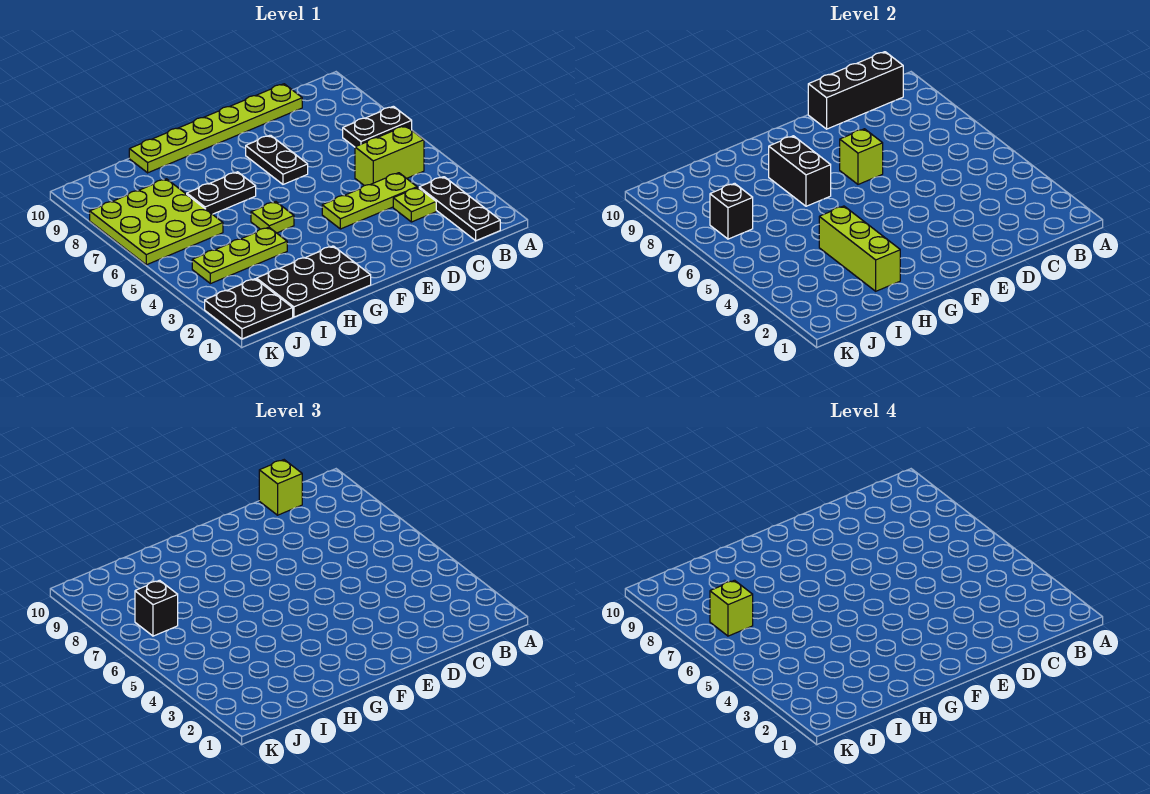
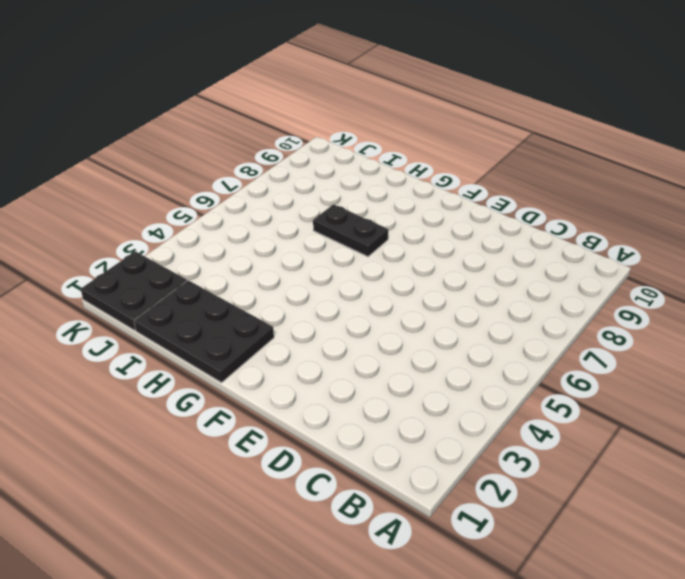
none -> black plate A7:B7 level 1
none -> black plate B1:B3 level 1
none -> lime brick B5:C5 level 1

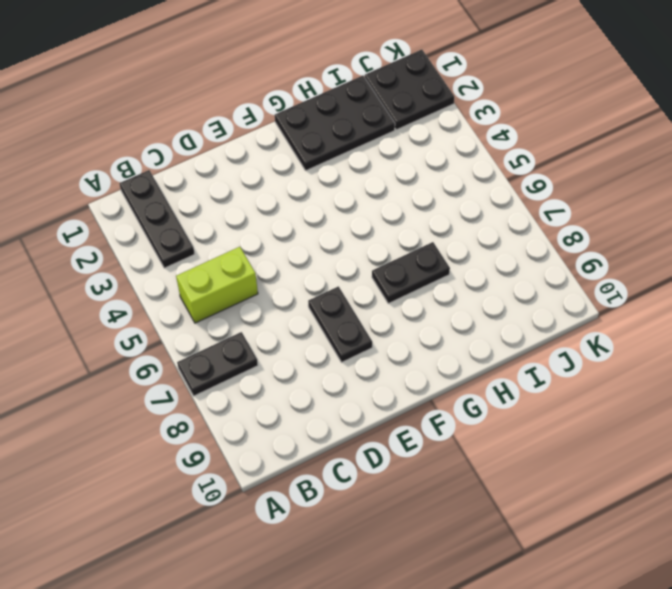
none -> lime plate C3 level 1
none -> lime plate C4:E4 level 1
none -> lime plate C10:H10 level 1

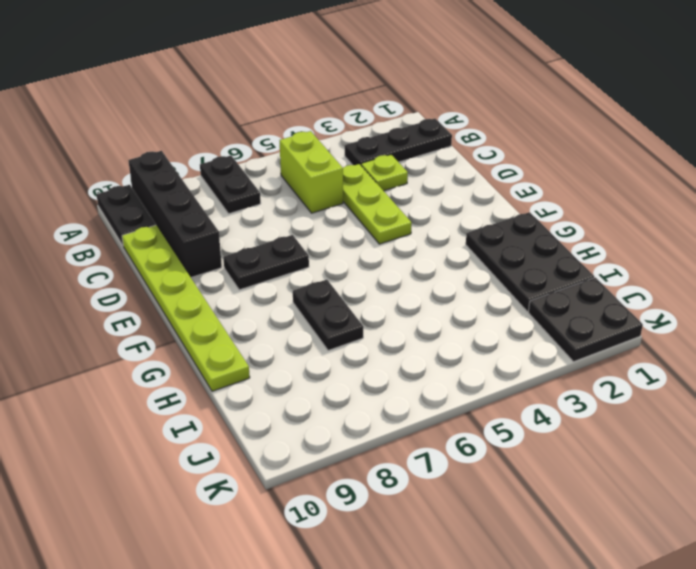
black brick A9:D9 level 1 -> none
black plate A10:B10 level 1 -> none
none -> lime plate G5 level 1
none -> lime plate H4:J4 level 1
none -> lime plate I6:K8 level 1

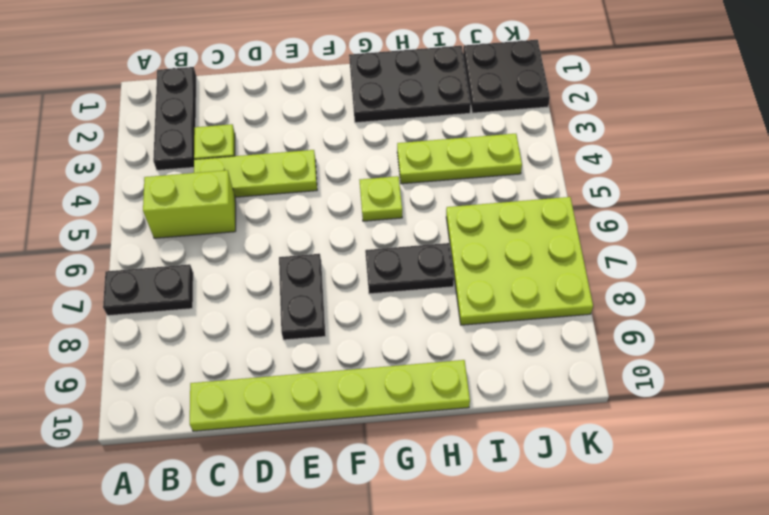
none -> black brick B10:D10 level 2
none -> lime brick E7 level 2
none -> black brick G7:G8 level 2

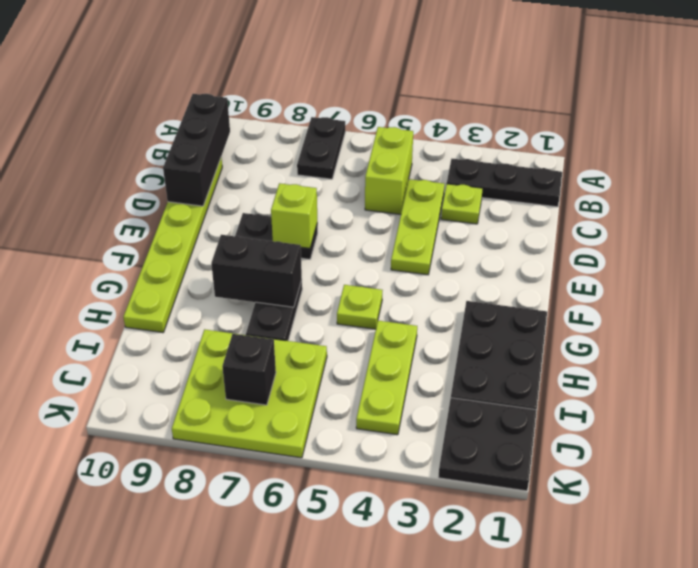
none -> lime brick H2:H4 level 2
none -> lime brick C10 level 3
none -> black brick J7 level 3

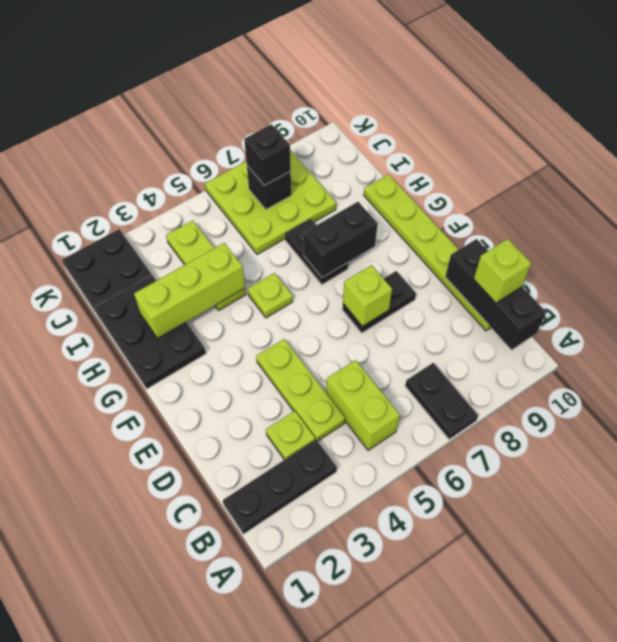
none -> lime brick J7 level 4

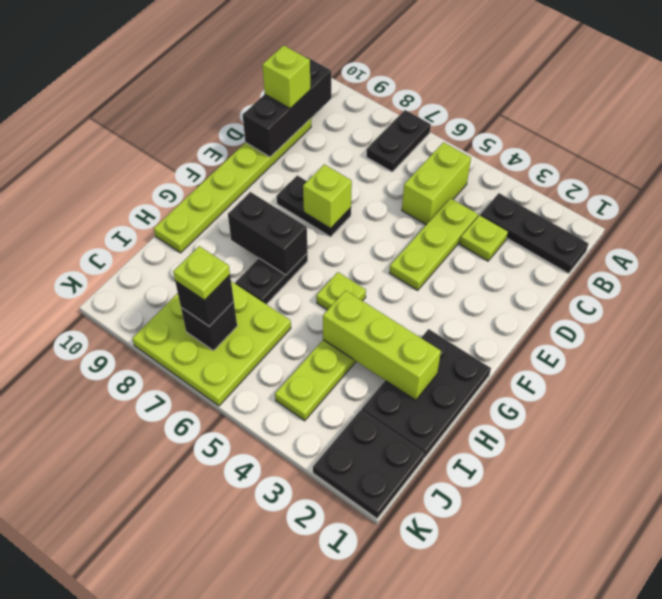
lime plate J7 level 4 -> lime brick J7 level 4

